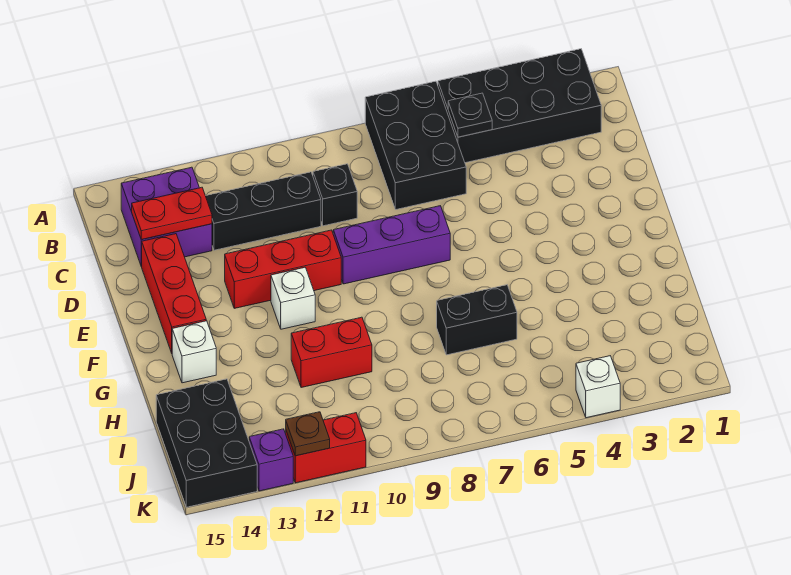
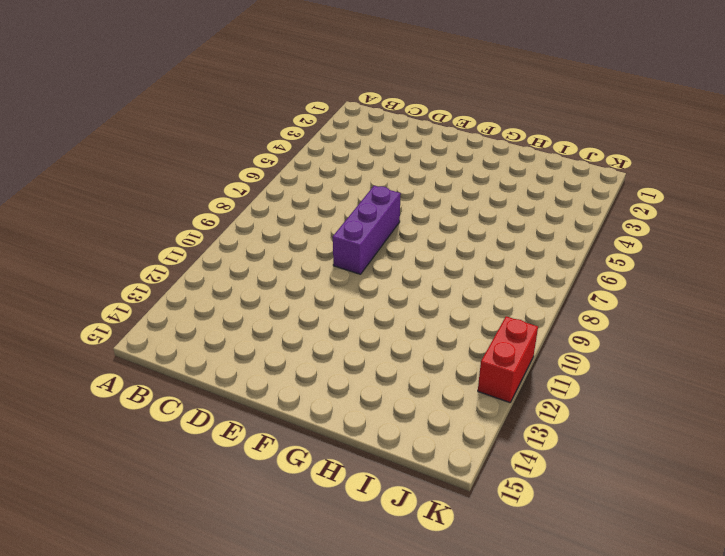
none -> black brick A2:B5 level 1
none -> black brick A6:C7 level 1
none -> purple brick B13:C14 level 1

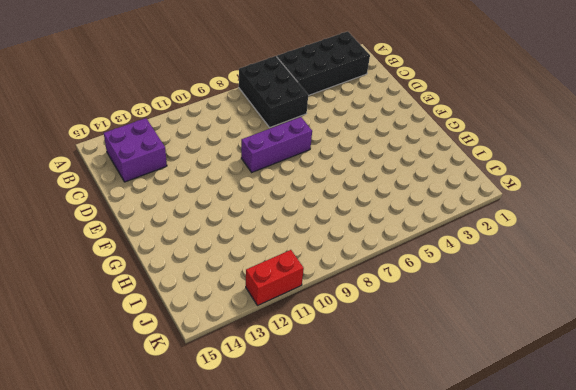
none -> black brick C9 level 1
none -> black brick C10:C12 level 1
none -> red brick D14:F14 level 1

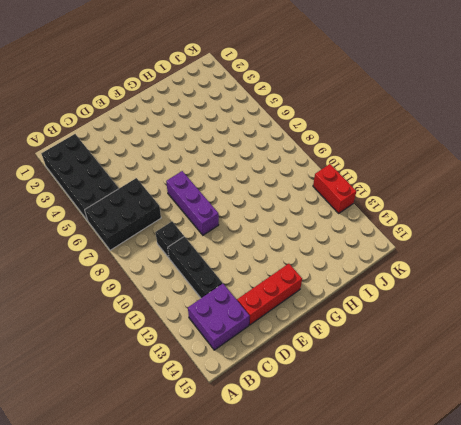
none -> red brick E10:E12 level 1
none -> white brick F11 level 1
none -> white brick G14 level 1

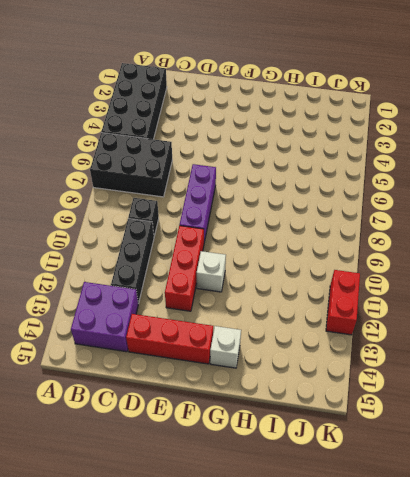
none -> black brick H6:H7 level 1
none -> red brick H10:H11 level 1
none -> black brick I14:K15 level 1

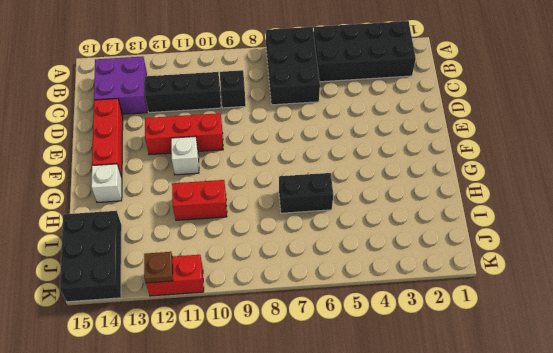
none -> purple brick E7:E9 level 1
none -> white brick K4 level 1
none -> purple brick K13 level 1

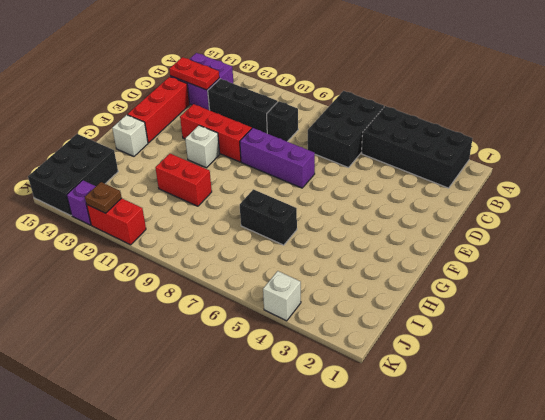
none -> black plate B5 level 2

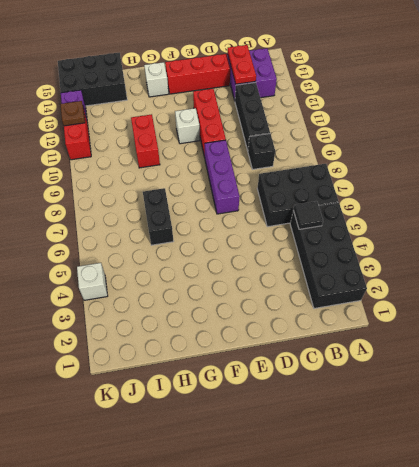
black tile B5 level 2 -> black plate B5 level 2

